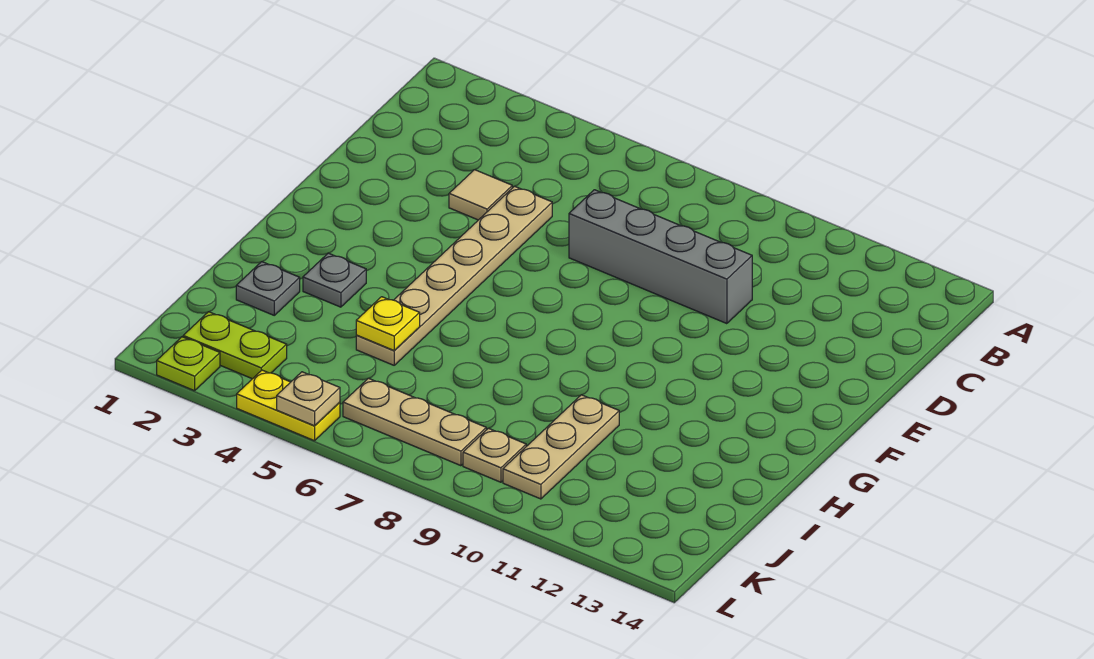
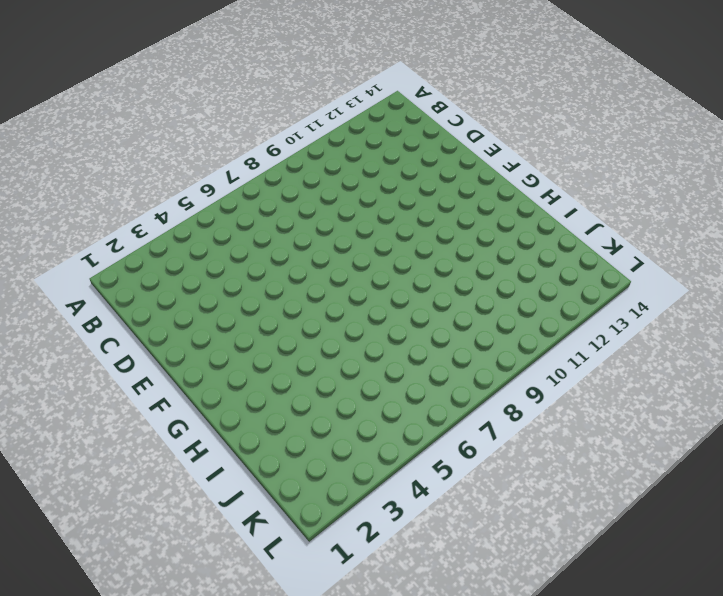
none -> tan tile D4 level 1
none -> tan plate D5:I5 level 1
none -> grey brick D7:D10 level 1

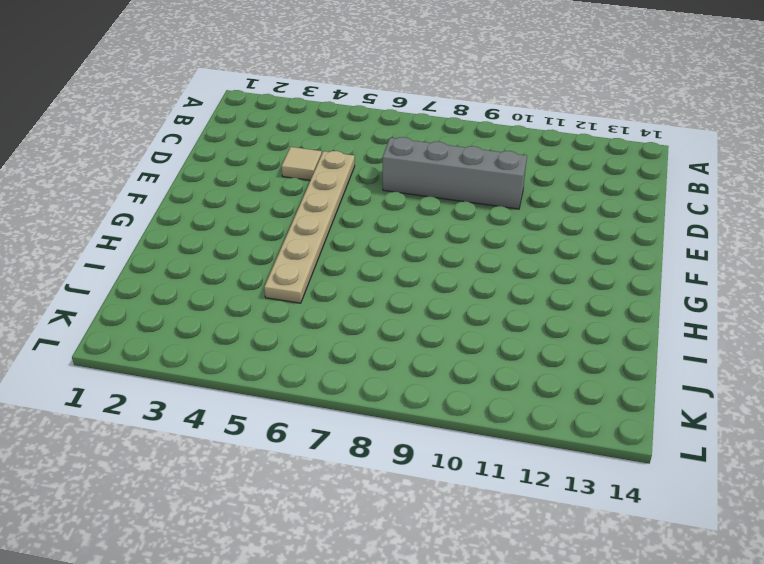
none -> grey plate H3 level 1
none -> grey plate I2 level 1
none -> tan plate I10:K10 level 1

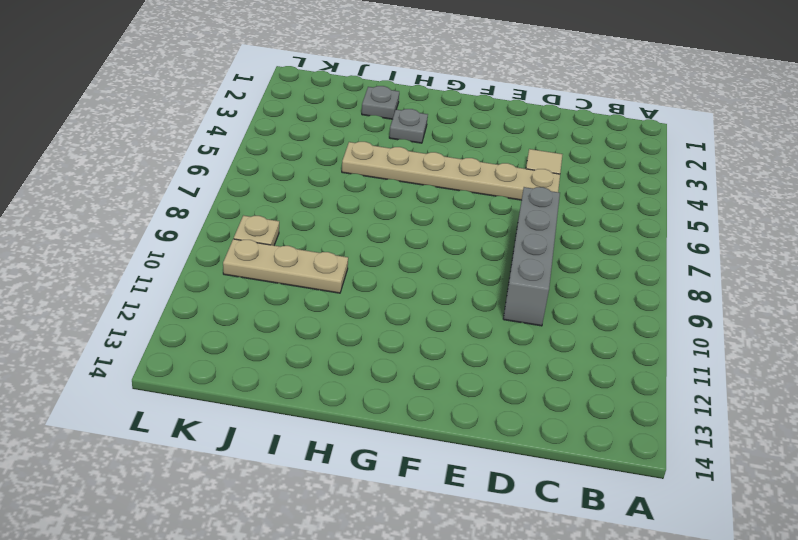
none -> lime plate K2:K3 level 1
none -> tan plate K6:K8 level 1
none -> lime plate L2 level 1

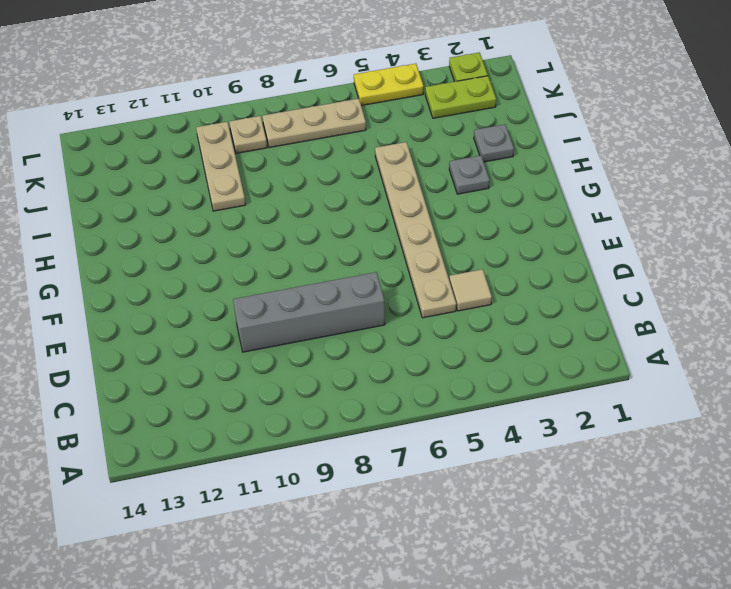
none -> yellow plate I5 level 2
none -> tan plate L5 level 2

